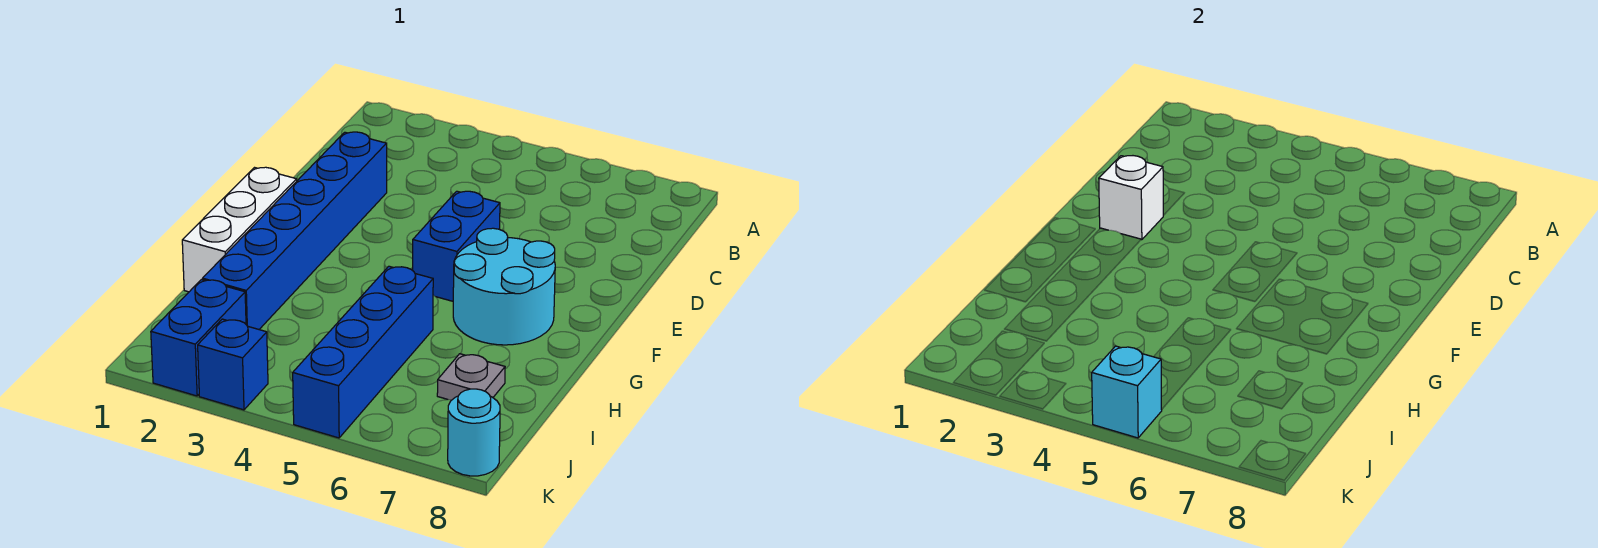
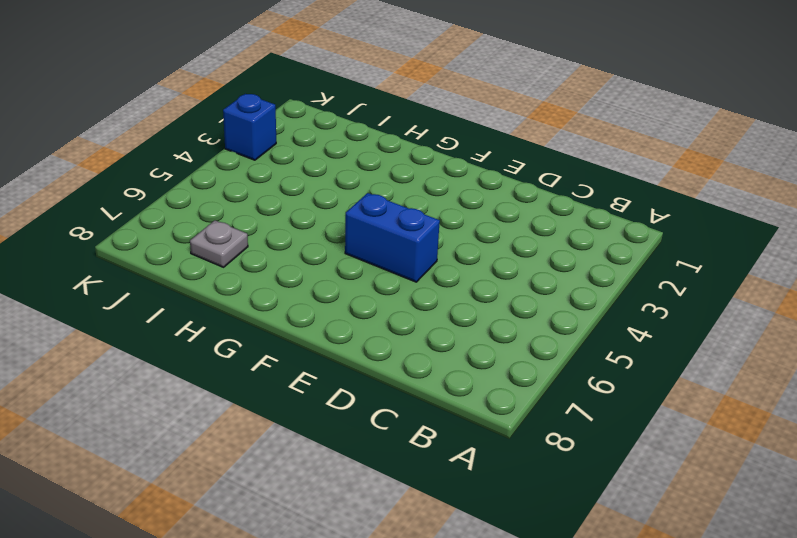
none -> blue brick D2:I2 level 1
none -> white brick F1:H1 level 1

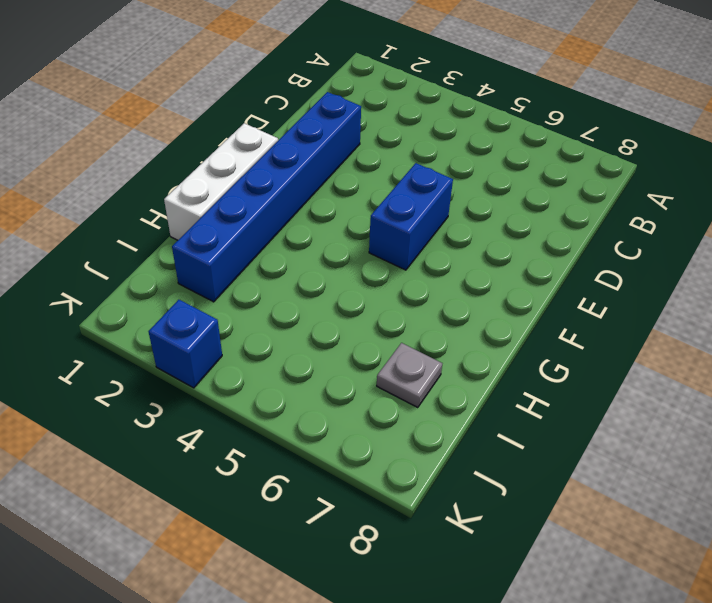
none -> cyan round brick F6:G7 level 1
none -> blue brick H5:K5 level 1

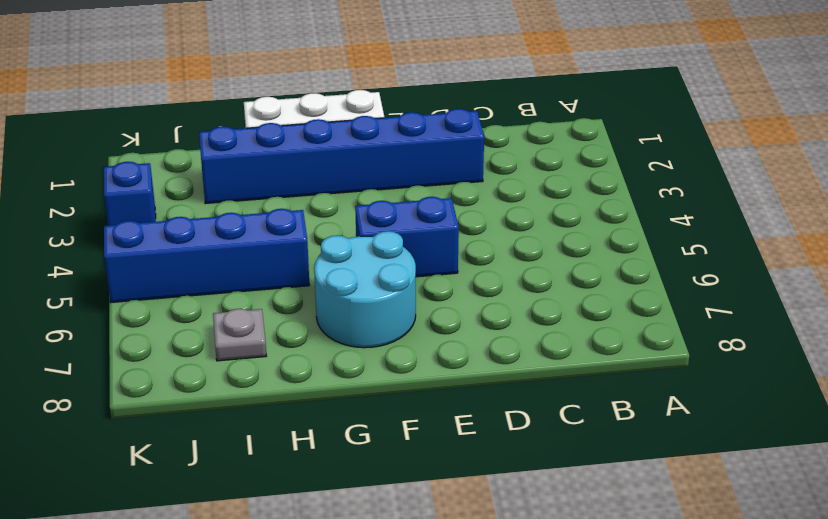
none -> blue brick J2:K2 level 1
none -> cyan round brick K8 level 1

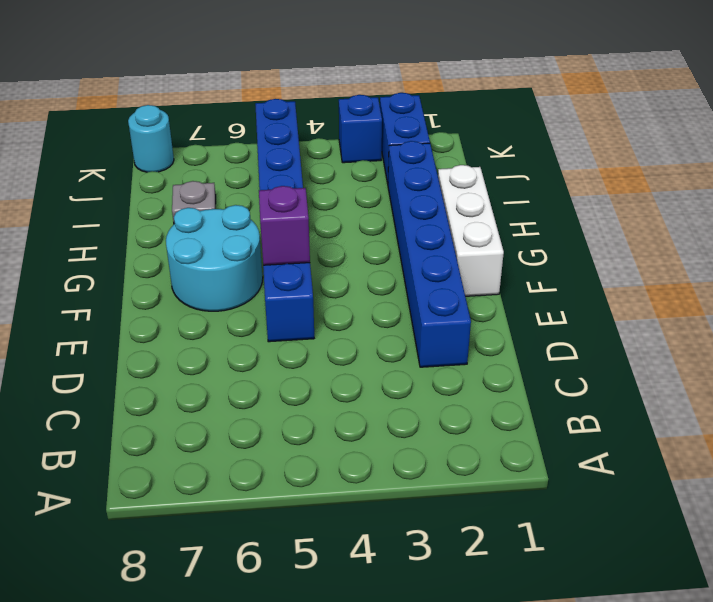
purple brick F5 level 2 -> none
none -> white brick E2 level 2
none -> cyan brick K5 level 2

